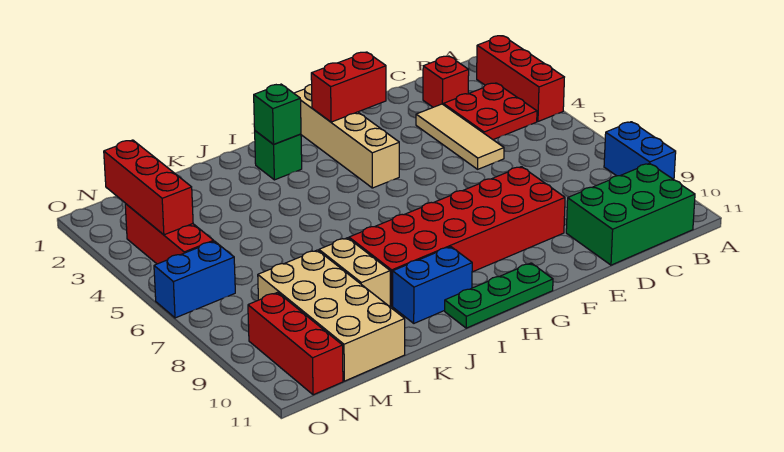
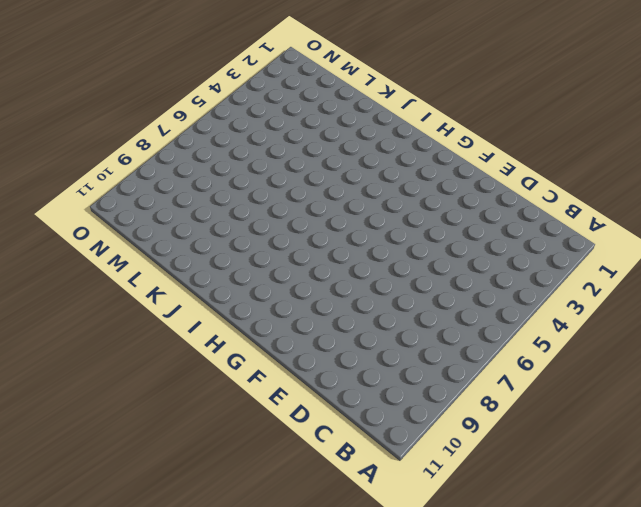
none -> red brick A2:A4 level 1
none -> blue brick A8:A9 level 1
none -> red plate B3:C4 level 1

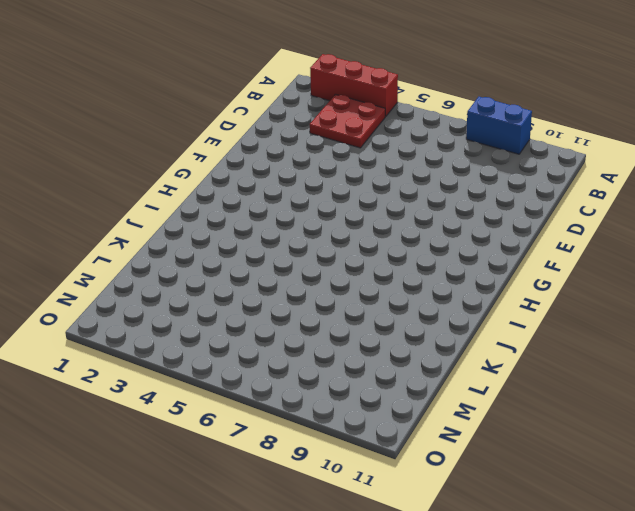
none -> green brick B10:D11 level 1
none -> red brick C2 level 1
none -> tan tile D3:D5 level 1

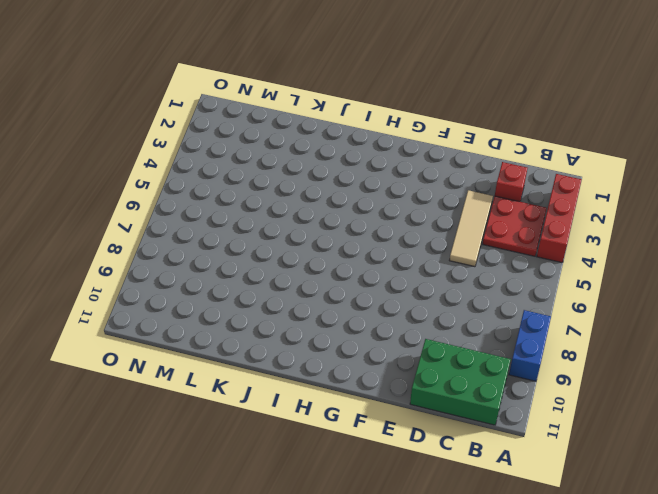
none -> red brick E8:J9 level 1
none -> tan brick G1:G4 level 1
none -> green plate G11:I11 level 1

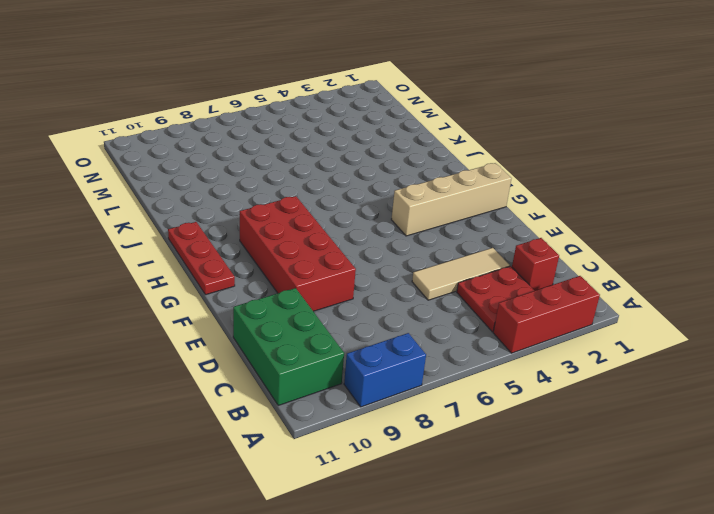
red brick E8:H9 level 1 -> red brick E8:J9 level 1
red plate G11:I11 level 1 -> green plate G11:I11 level 1
none -> green brick I2 level 1
none -> blue brick I10:J10 level 1
none -> tan brick K8:K9 level 1

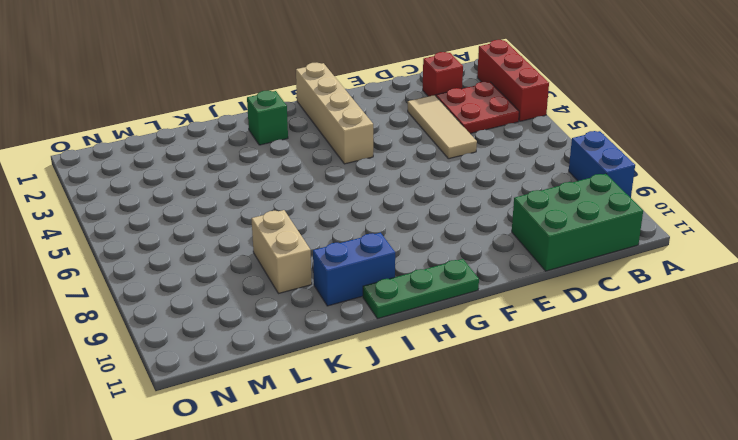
none -> red brick E8:J9 level 1
none -> tan brick L8:M11 level 1
none -> red brick N3:N5 level 1

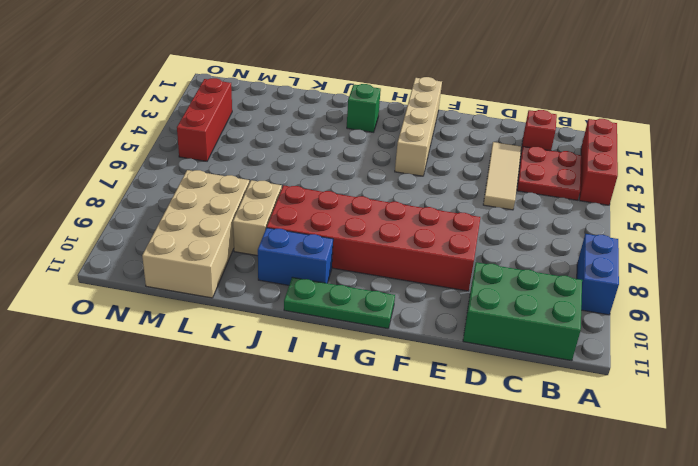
none -> blue brick N6:O6 level 1
none -> red brick N9:N11 level 1
none -> red brick F2:G2 level 2

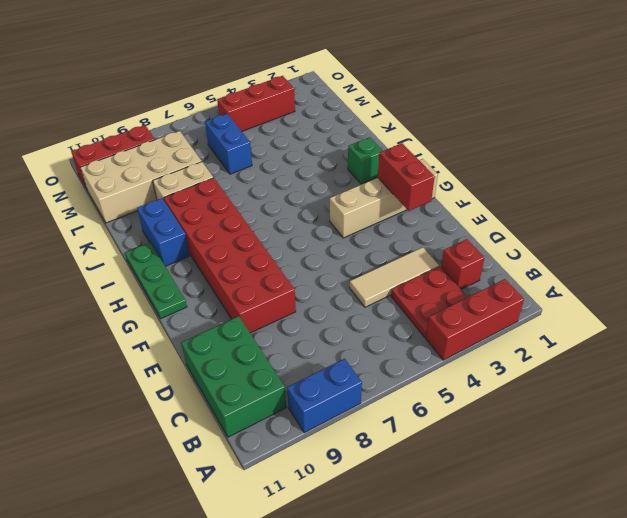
blue brick L6:M6 level 1 -> blue brick N6:O6 level 1
none -> green brick I2 level 2
none -> red brick N2:N4 level 2

